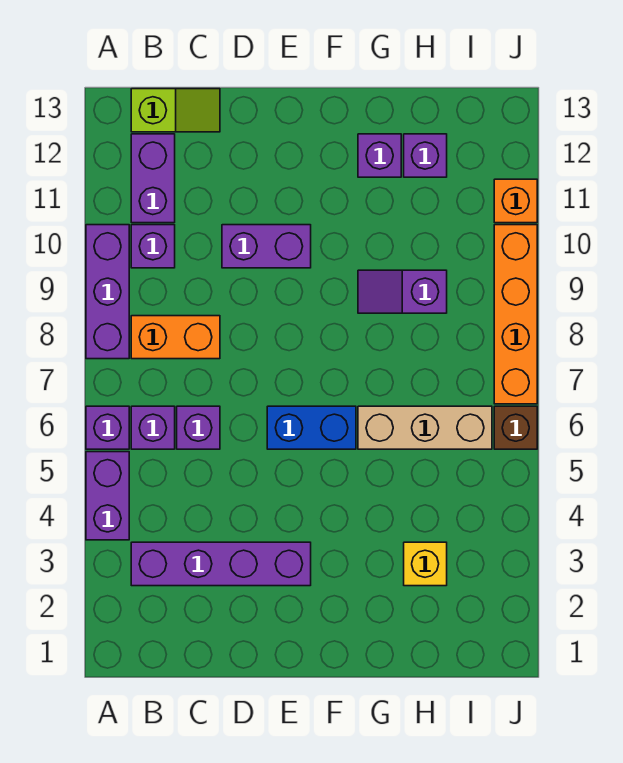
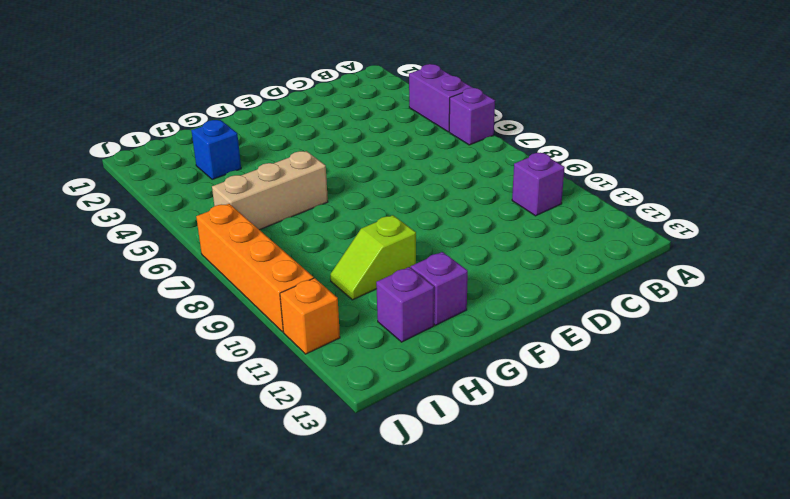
lime slope G10:H10 level 1 top G -> lime slope B13:C13 level 1 top B
blue brick H3 level 1 -> yellow brick H3 level 1
none -> purple brick A8:A10 level 1
none -> purple brick B3:E3 level 1
none -> purple brick B6 level 1

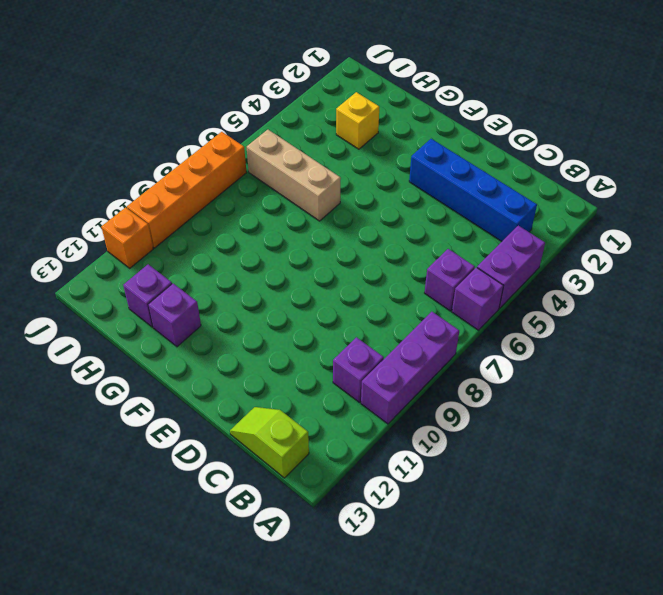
blue brick B3:E3 level 1 -> purple brick B3:E3 level 1
none -> orange brick B8:C8 level 1
none -> purple brick B11:B12 level 1
none -> purple brick C6 level 1

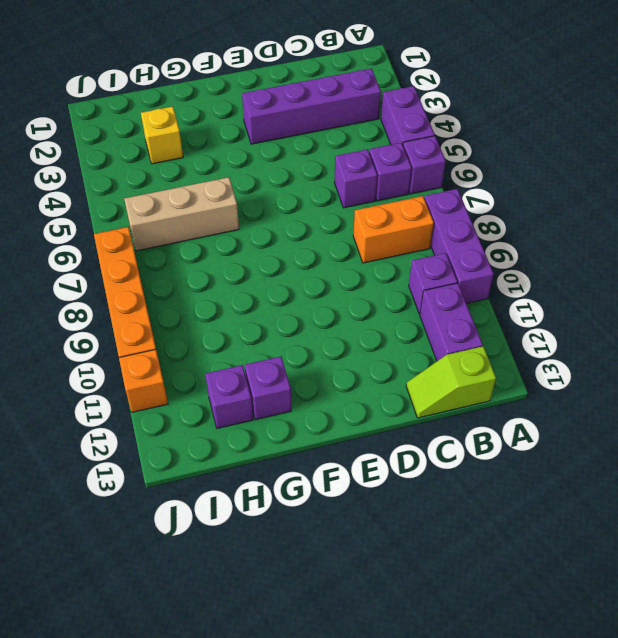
none -> purple brick D10:E10 level 1
none -> blue brick E6:F6 level 1
none -> purple slope G9:H9 level 1 top H

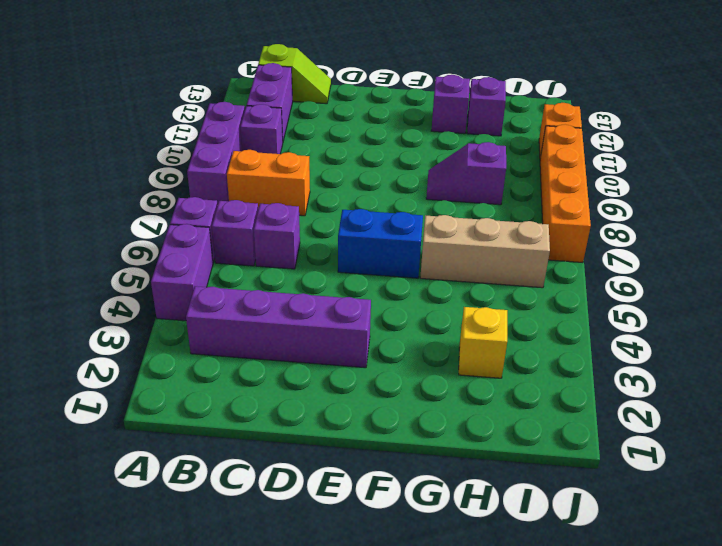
none -> purple brick D10:E10 level 1
none -> brown brick J6 level 1

